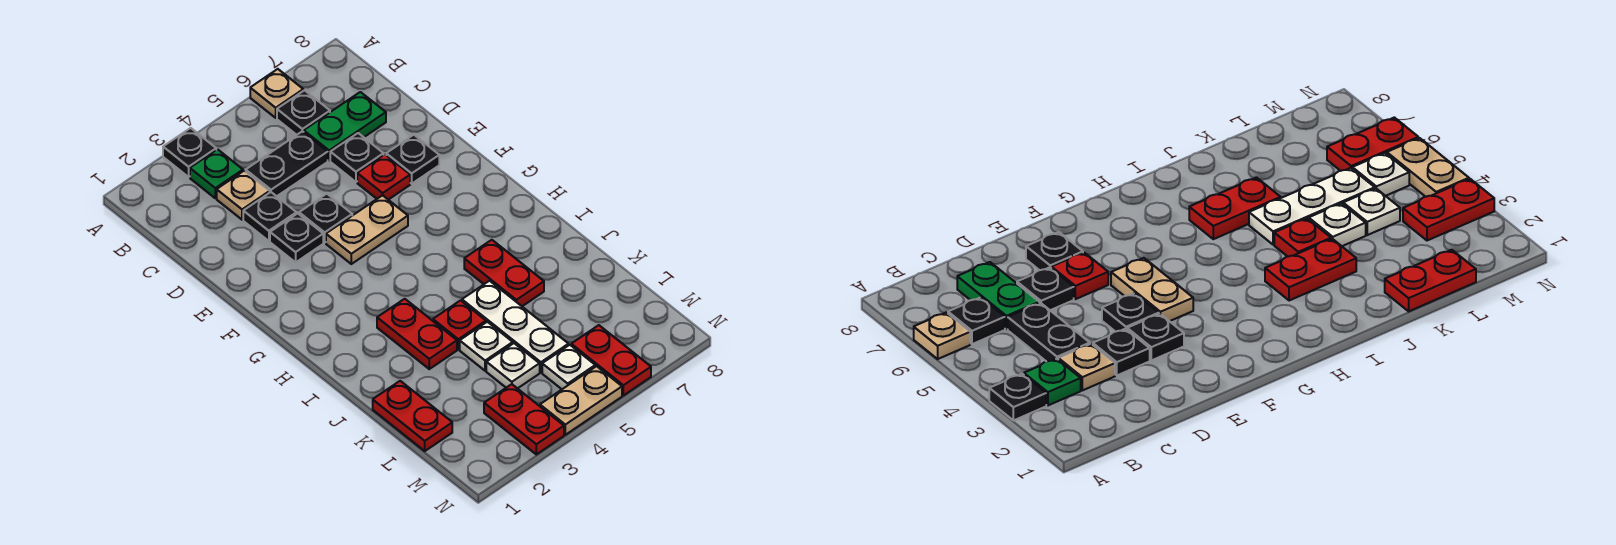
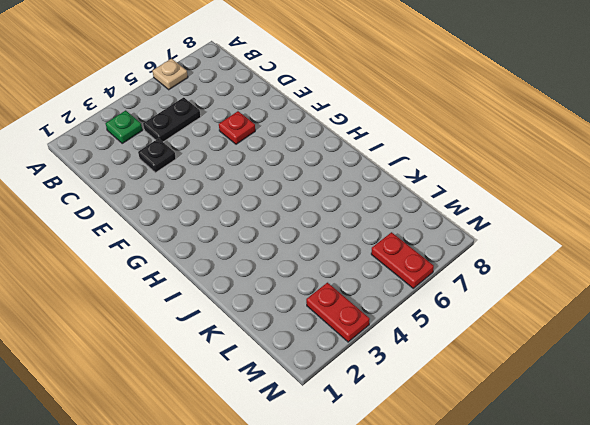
none -> black plate A3 level 1
none -> black plate B6 level 1
none -> tan plate C3 level 1

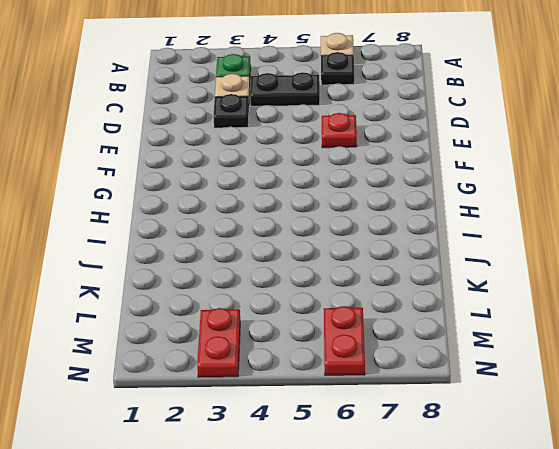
none -> black plate A3 level 1
none -> green plate C6:C7 level 1
none -> black plate D6 level 1

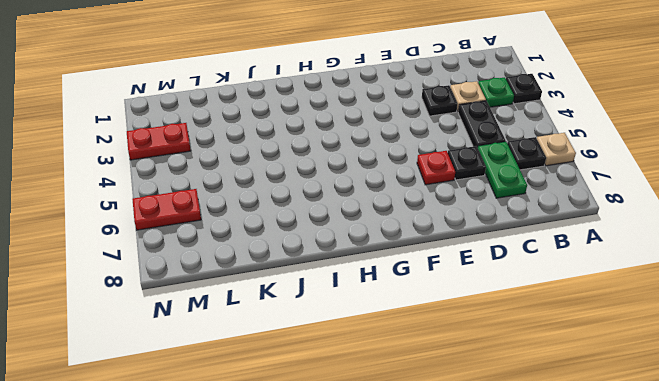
none -> black plate E3 level 1
none -> black plate E4 level 1
none -> black plate E7 level 1

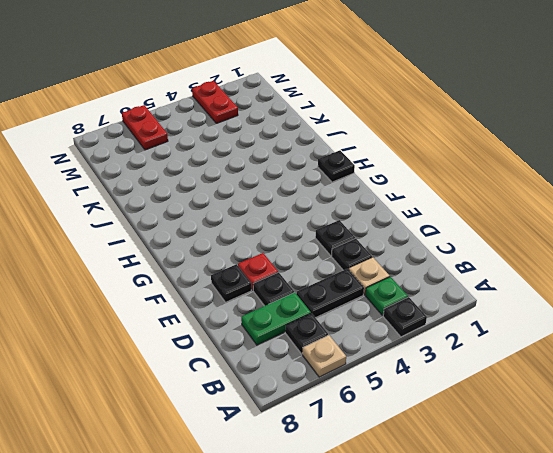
black plate H1 level 1 -> black plate E4 level 1
none -> tan plate F4:F5 level 1
none -> red plate I3:J3 level 1
none -> red plate I6:J6 level 1

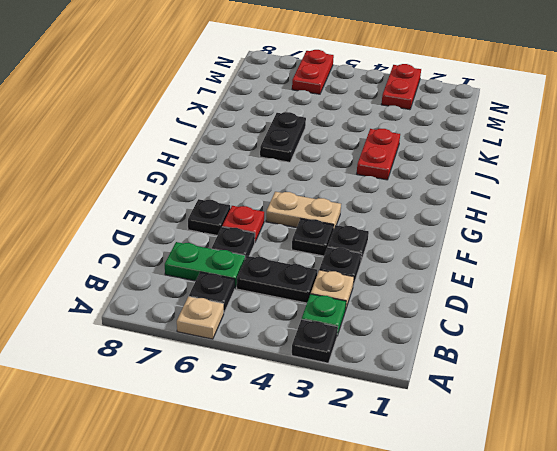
black plate I6:J6 level 1 -> red plate I6:J6 level 1
none -> red plate J4 level 1
none -> white plate J5:L5 level 1
none -> red plate K1:L1 level 1

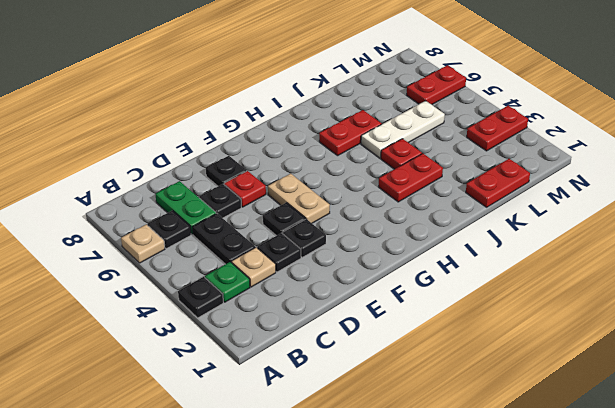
none -> white plate K4 level 1
none -> white plate L4 level 1
none -> white plate M5 level 1

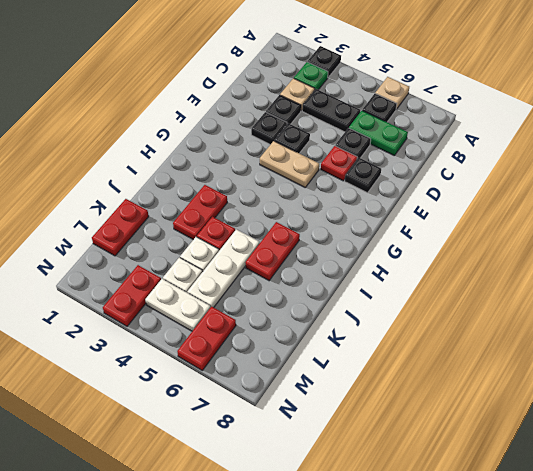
white plate M4:M5 level 1 -> white plate M5 level 1
none -> tan plate N4:N5 level 1

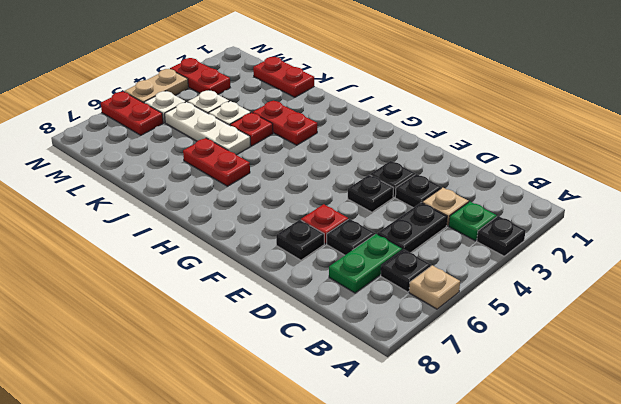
none -> tan plate F4:F5 level 1

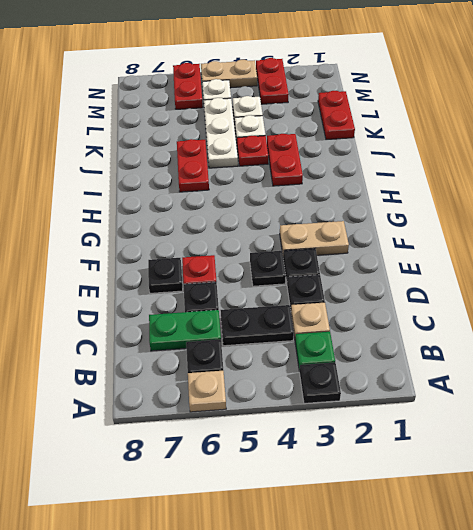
tan plate F2:F3 level 1 -> tan plate F4:F5 level 1

